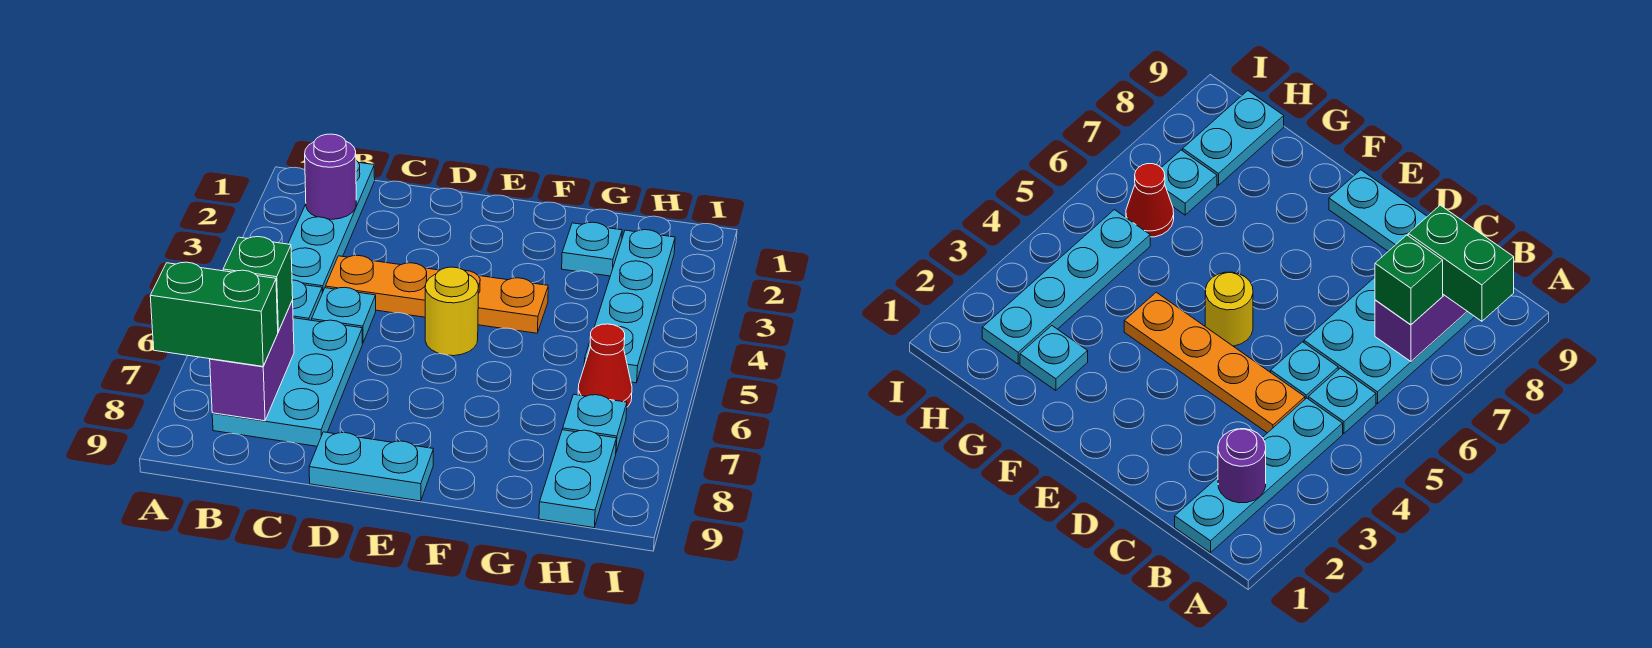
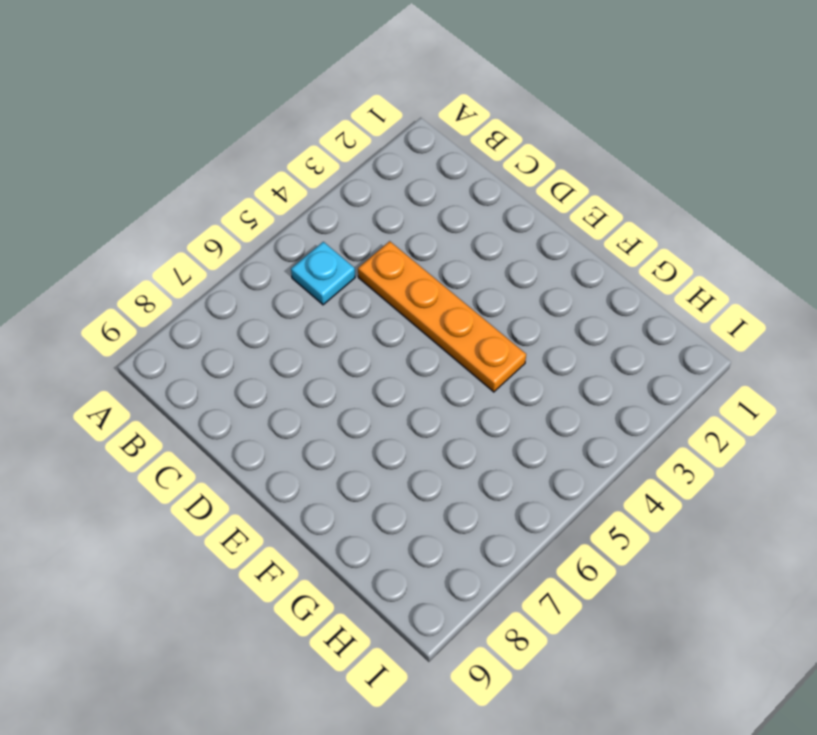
none -> cyan plate B1:B4 level 1
none -> cyan plate B6:C8 level 1
none -> cyan plate C5 level 1

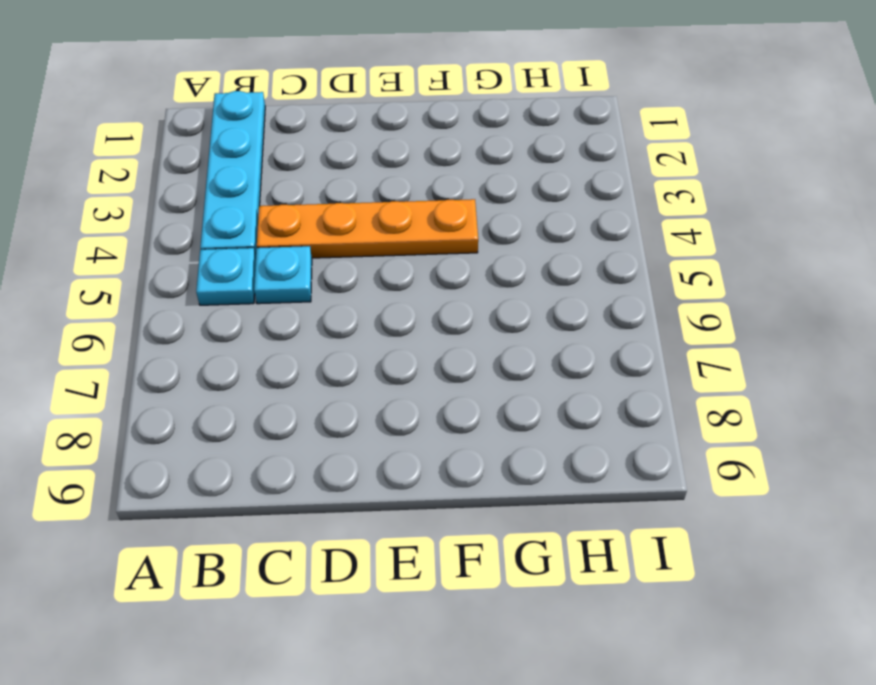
none -> cyan plate B6:C8 level 1
none -> cyan plate D9:E9 level 1
none -> yellow round brick E5 level 1

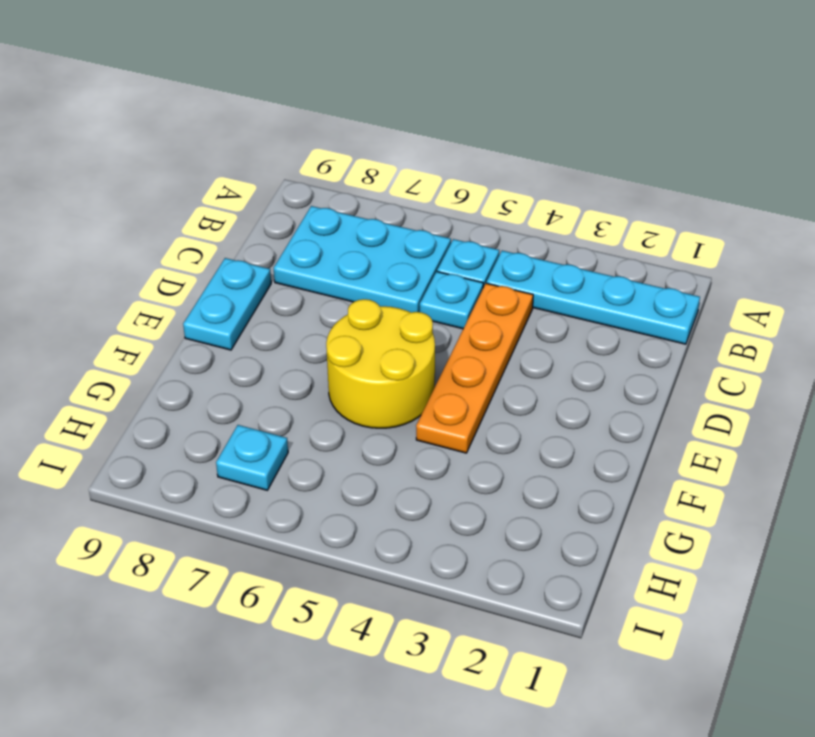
yellow round brick E5:F6 level 1 -> yellow round brick E5 level 1
none -> cyan plate G2 level 1
none -> cyan plate H2:H5 level 1
none -> red cone H6 level 1

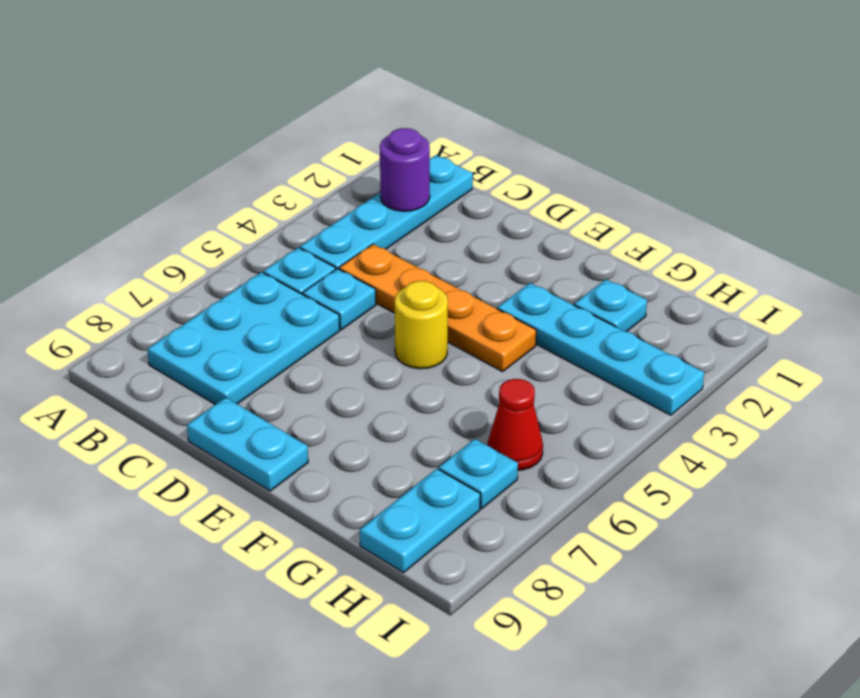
cyan plate F3:I3 level 1 -> cyan plate H2:H5 level 1
none -> purple brick B7:B8 level 2
none -> green brick A8:B8 level 3
none -> green brick B7 level 3

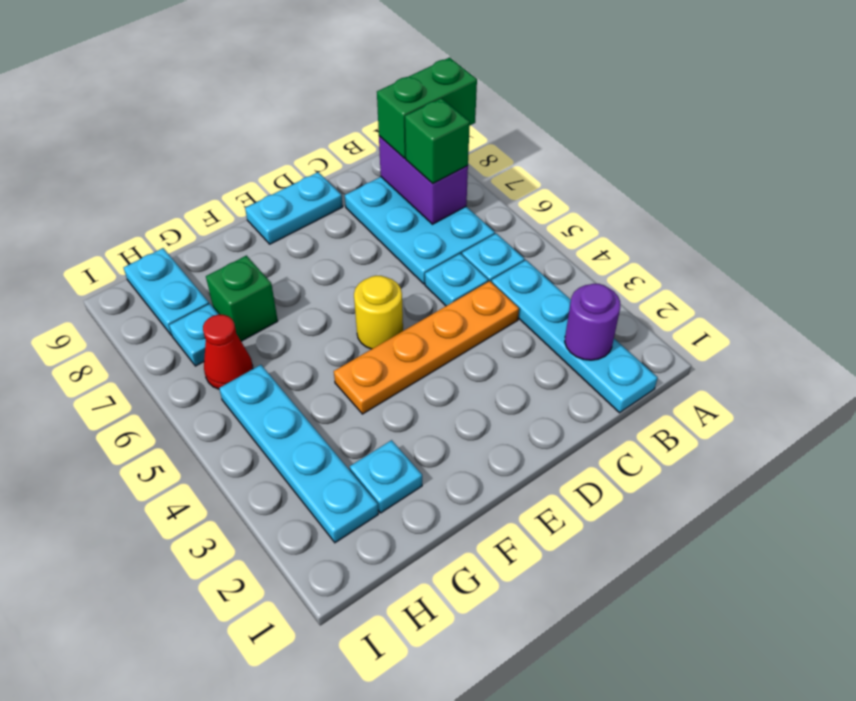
green brick G7 level 1 -> none

